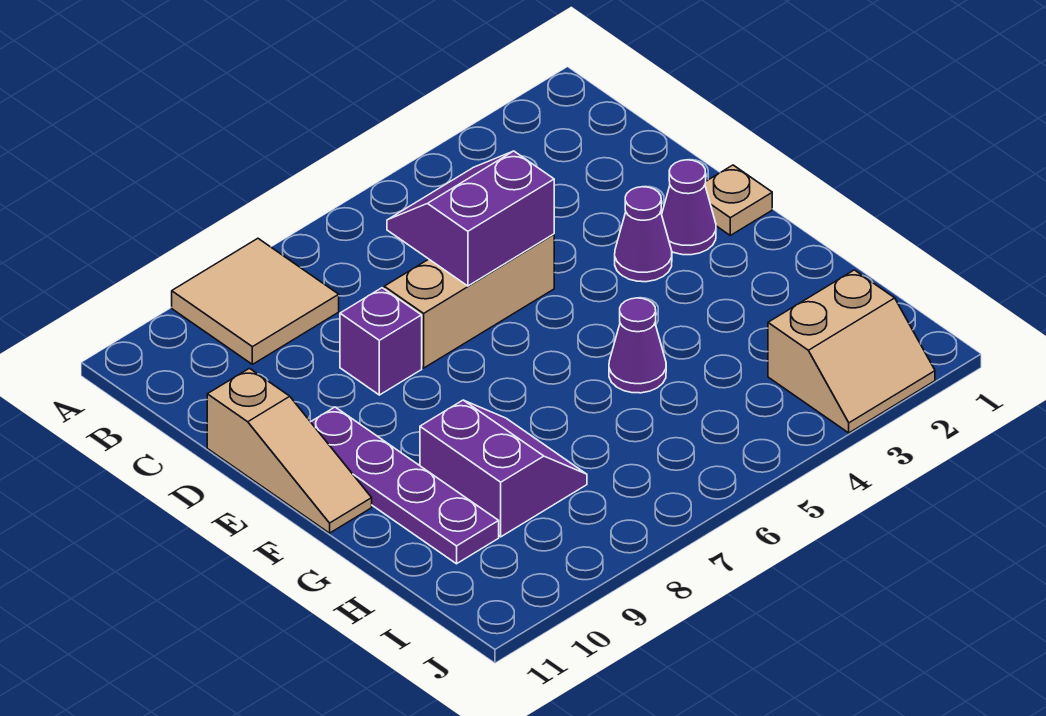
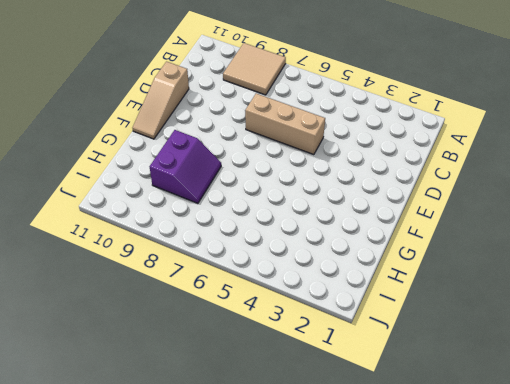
none -> purple brick D8 level 1
none -> tan plate E1 level 1
none -> purple cone E2 level 1

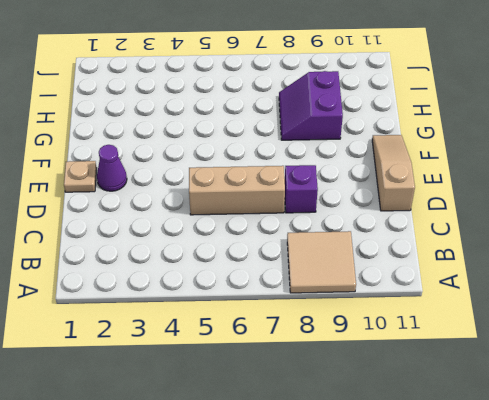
none -> purple cone E3 level 1
none -> purple plate E10:H10 level 1
none -> purple cone G5 level 1

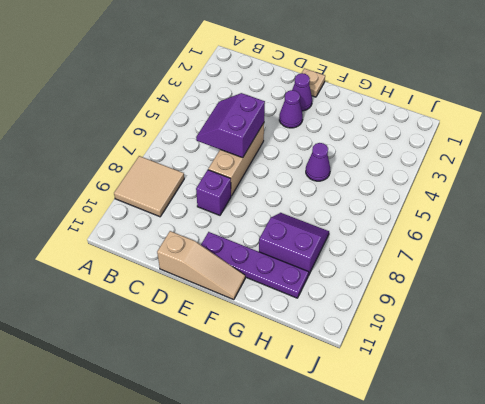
none -> tan slope I2:J3 level 1 top I

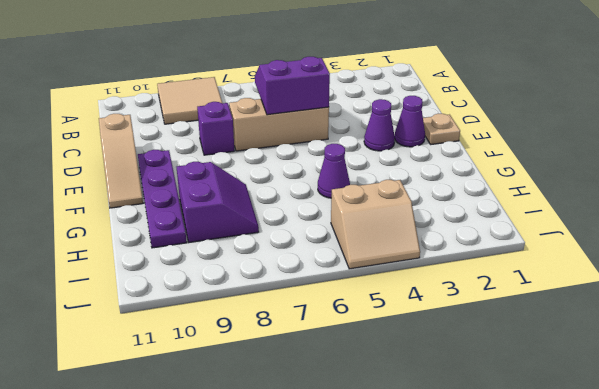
tan slope I4:J5 level 1 top I -> tan slope I2:J3 level 1 top I

